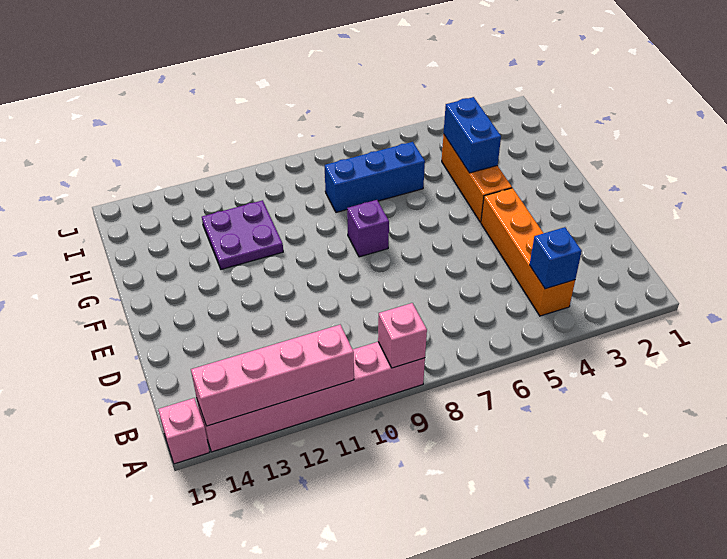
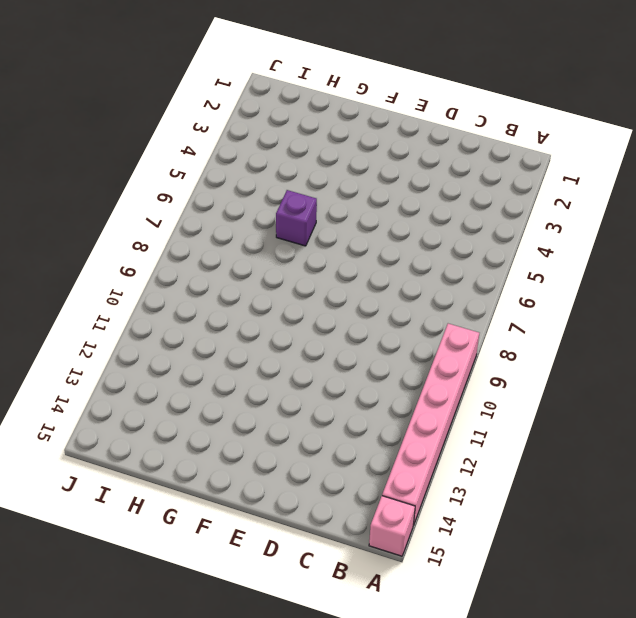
purple brick G6 level 1 -> purple brick F8 level 1
none -> orange brick B4:E4 level 1
none -> orange brick F4:H4 level 1

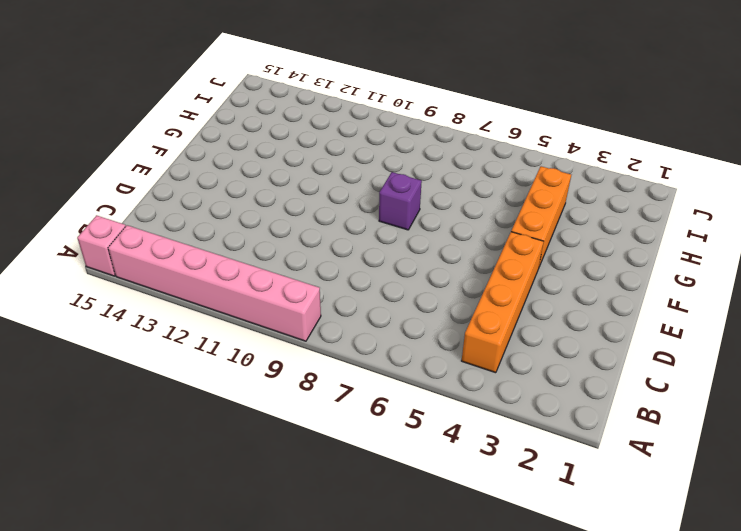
none -> purple plate G11:H12 level 1
none -> blue brick H6:H8 level 1

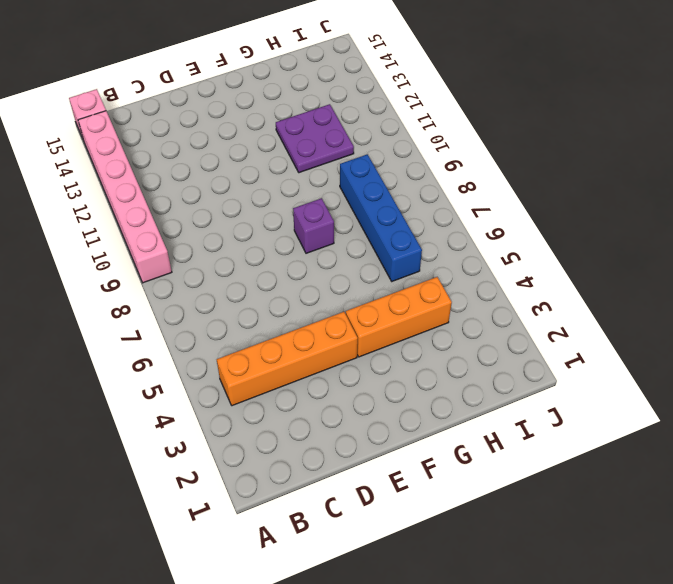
blue brick H6:H9 level 1 -> blue brick H6:H8 level 1
none -> pink brick A9 level 2
none -> pink brick A11:A14 level 2

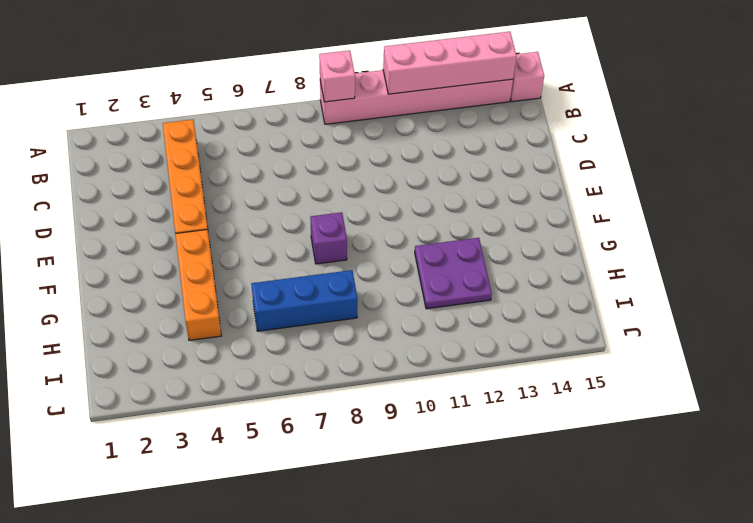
none -> blue brick B4 level 2
none -> blue brick G4:H4 level 2

